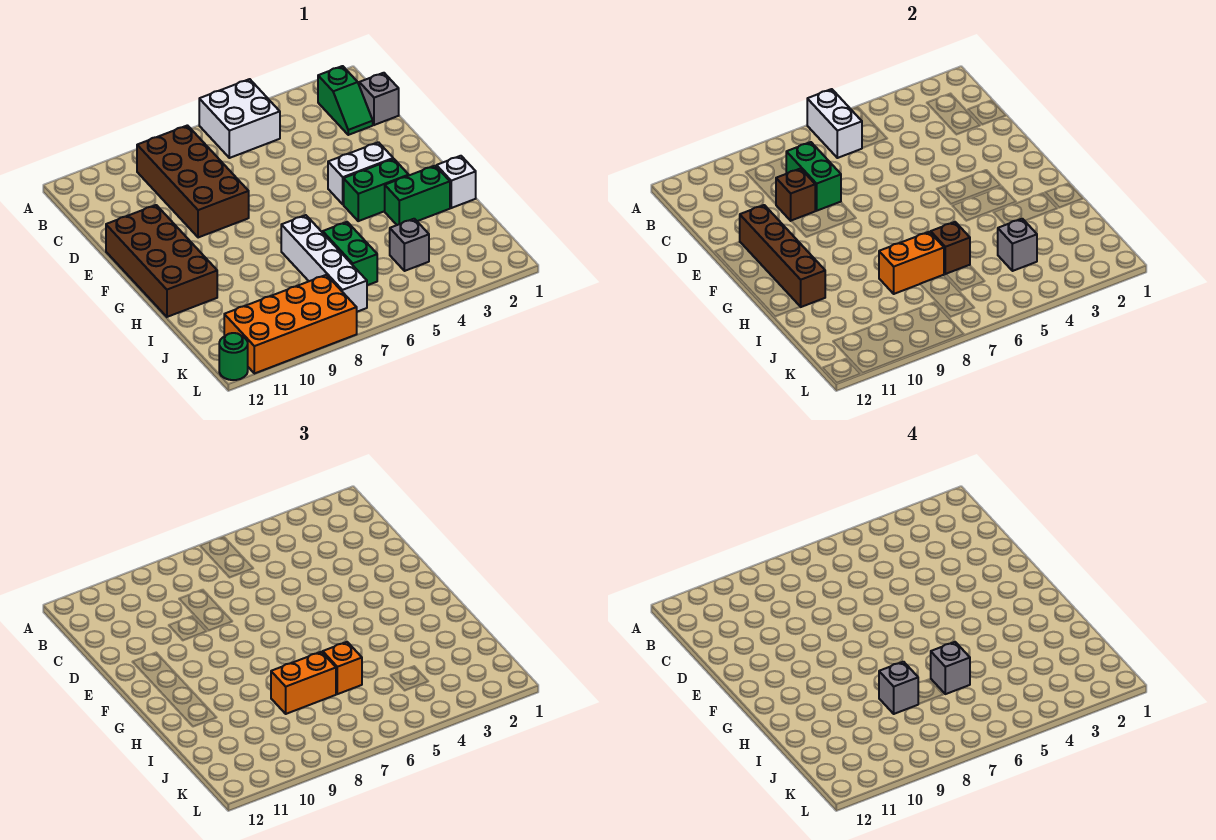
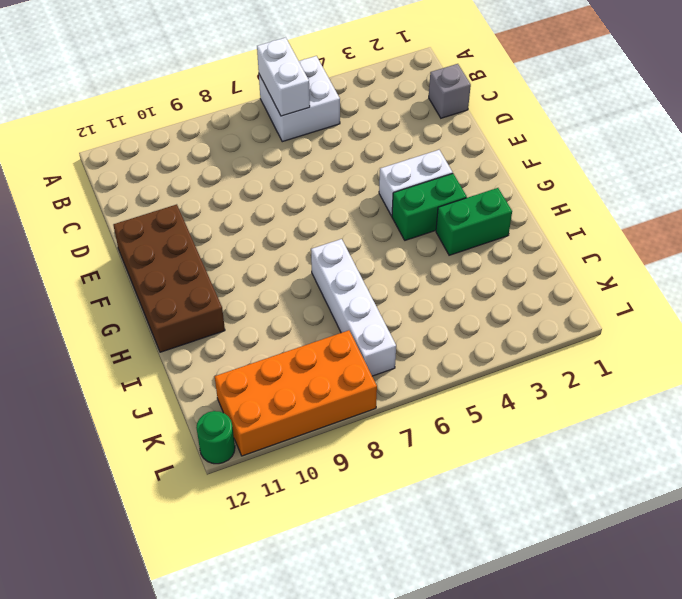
none -> green slope B2:C2 level 1 top B
none -> brown brick B8:E9 level 1
none -> white brick H1 level 1

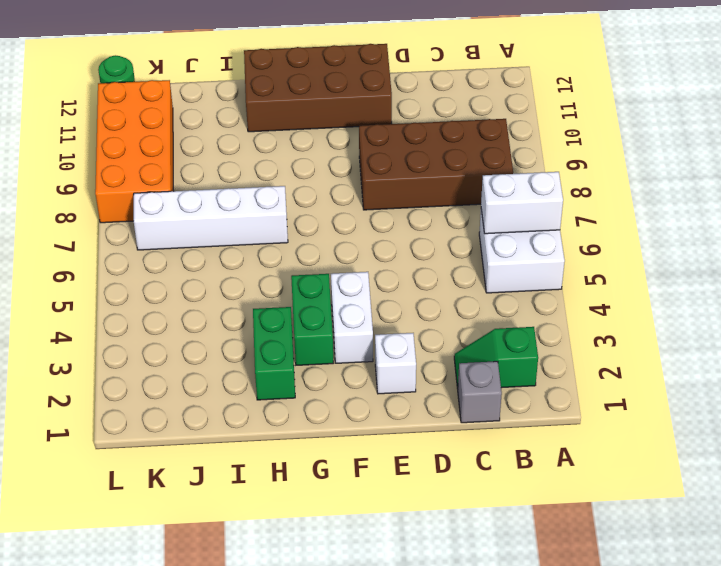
white brick E2 level 1 -> white brick H1 level 1
none -> green brick I6:J6 level 1
none -> grey brick J4 level 1
none -> green brick C8:D8 level 2

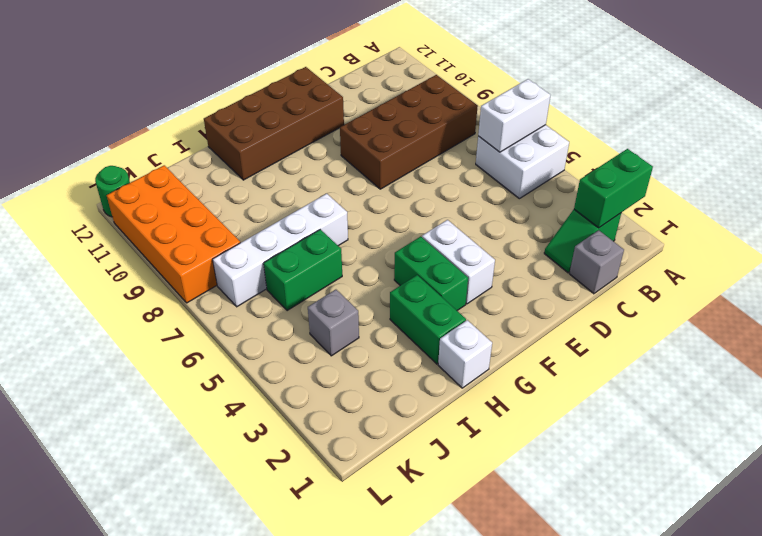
green brick A2:B2 level 2 -> green brick C8:D8 level 2
none -> brown brick D9 level 2
none -> brown brick E11:H11 level 2
none -> brown brick I6 level 2

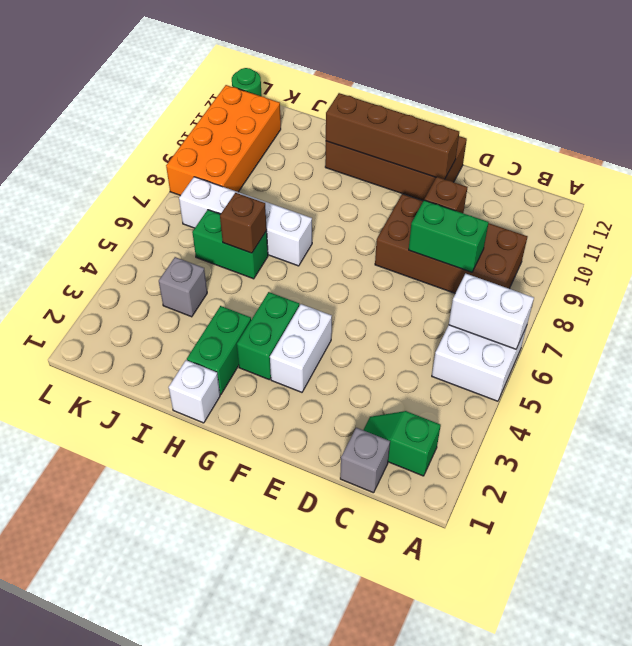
none -> orange brick I7:I8 level 2
none -> grey brick J4 level 2
none -> orange brick I6 level 3

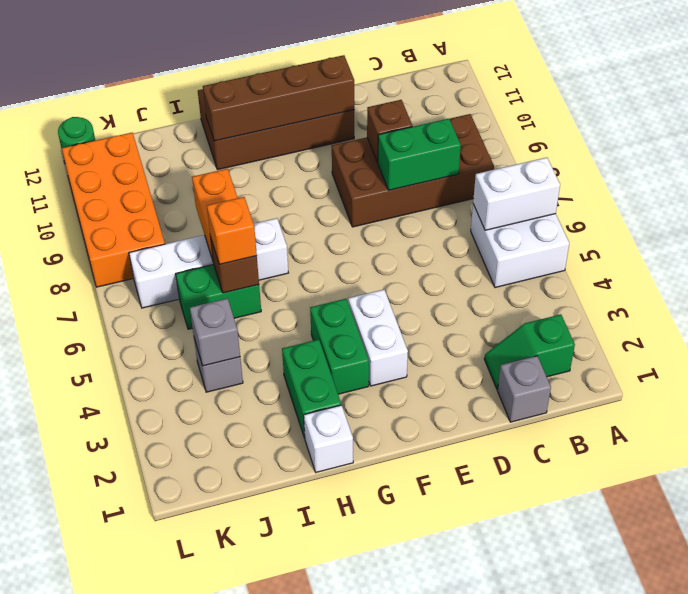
none -> orange brick I7:I8 level 3
none -> grey brick I6 level 4
none -> grey brick I8 level 4

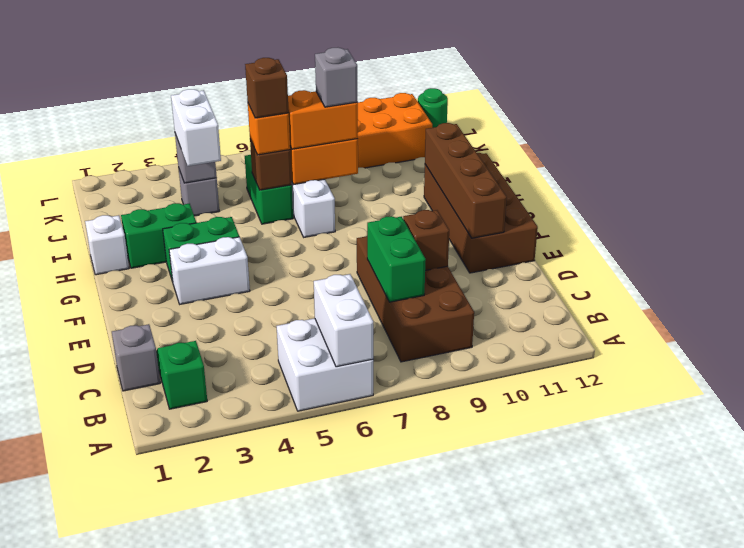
white brick I4:J4 level 3 -> none
brown brick I6 level 4 -> grey brick I6 level 4

